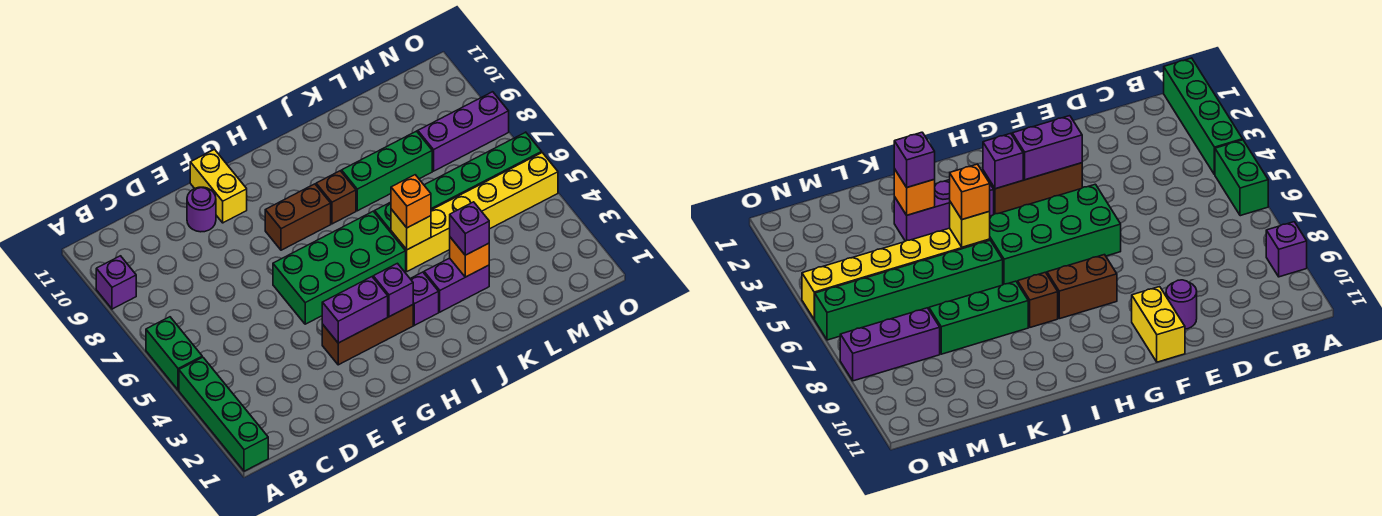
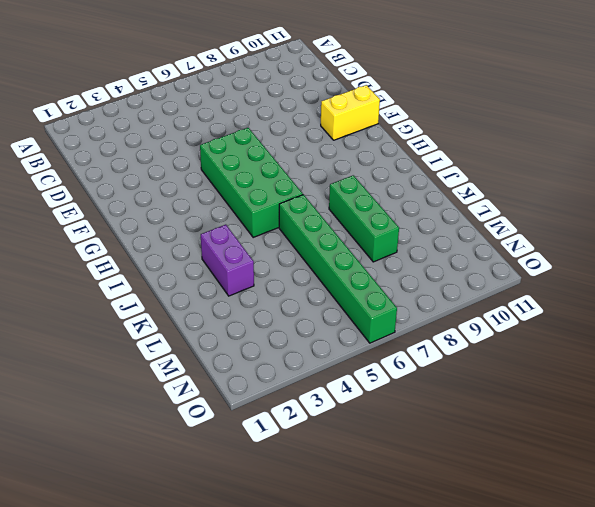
none -> green brick A1:A4 level 1
none -> green brick A5:A6 level 1
none -> purple brick A9 level 1

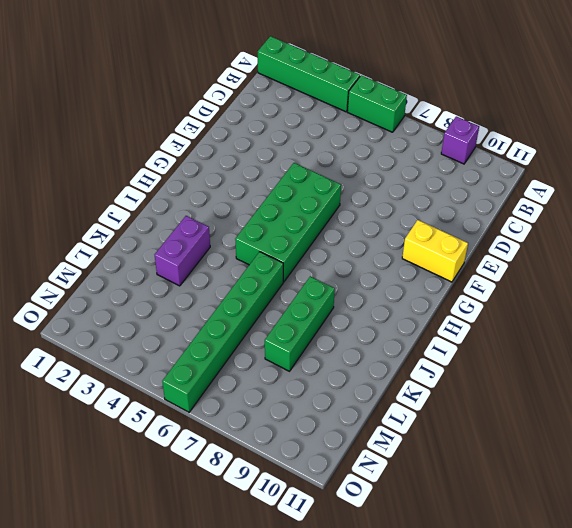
none -> purple round brick E10 level 1
none -> brown brick F3:H3 level 1
none -> brown brick G8:H8 level 1

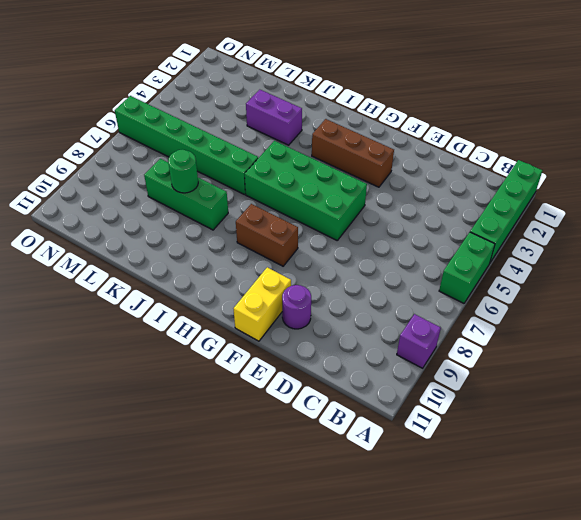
green round brick K8 level 2 -> none
none -> purple brick I3 level 1
none -> brown brick I8 level 1
none -> yellow brick J5:O5 level 1

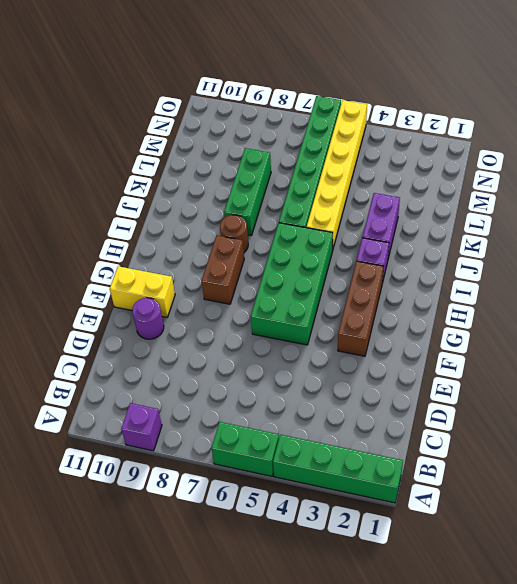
brown round brick I8 level 1 -> brown brick I8 level 1
none -> purple brick M8:O8 level 1
none -> purple brick F3:G3 level 2
none -> purple brick H3 level 2

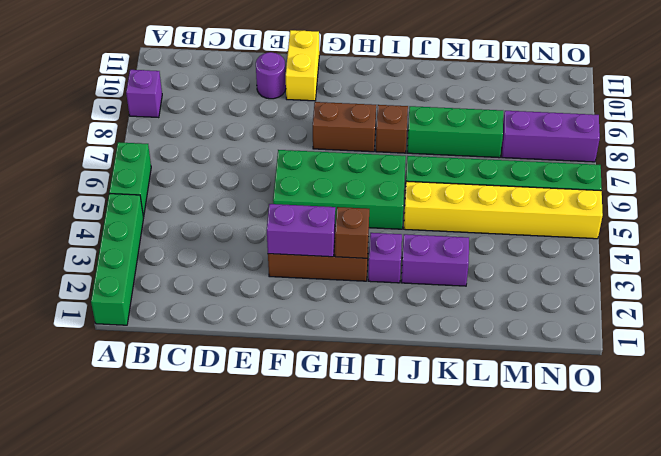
brown brick H3 level 2 -> purple brick H3 level 2
none -> yellow brick J5 level 2
none -> orange brick K3 level 2
none -> orange brick J5 level 3

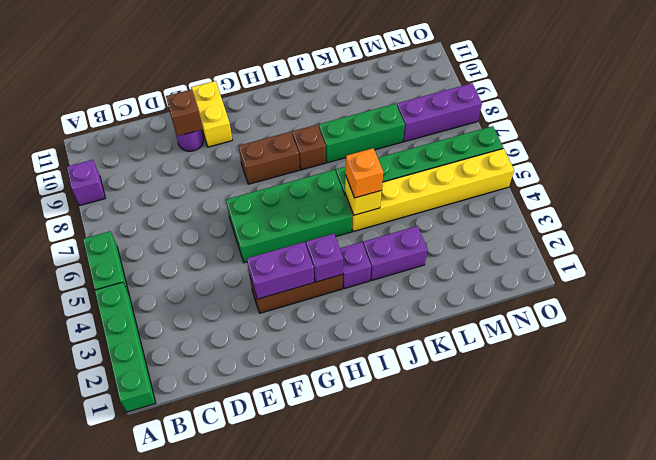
brown brick E10 level 2 -> none
none -> orange brick K3 level 2
none -> purple brick K3 level 3

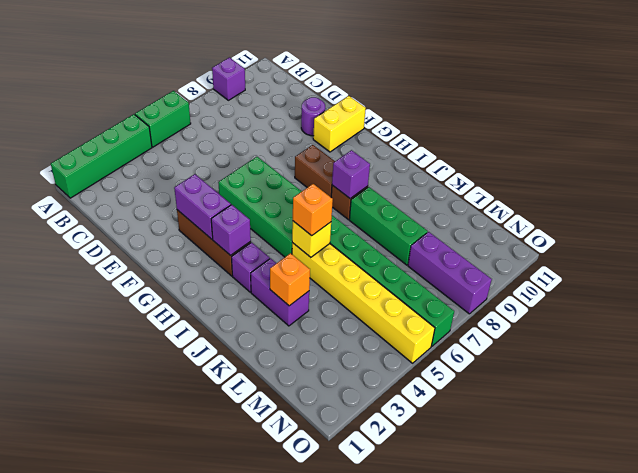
purple brick I8 level 2 -> purple brick K3 level 3

